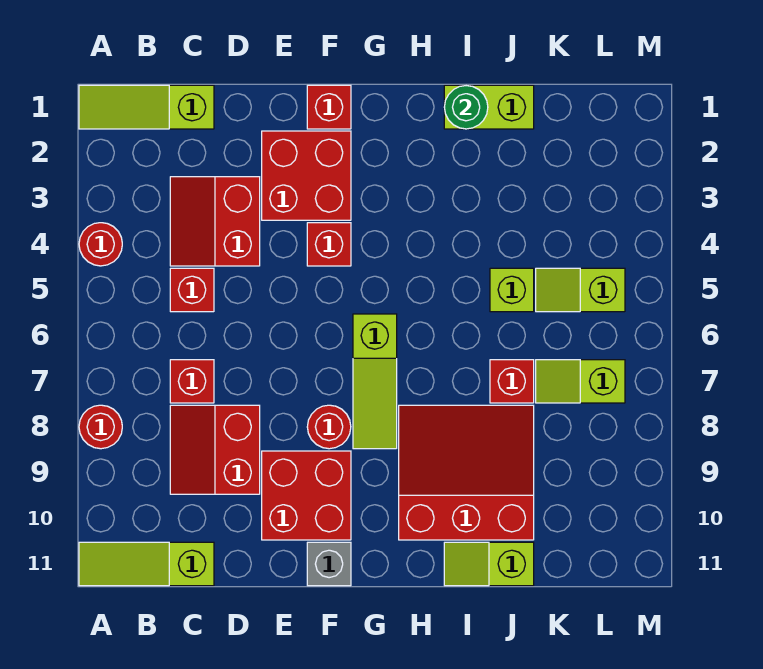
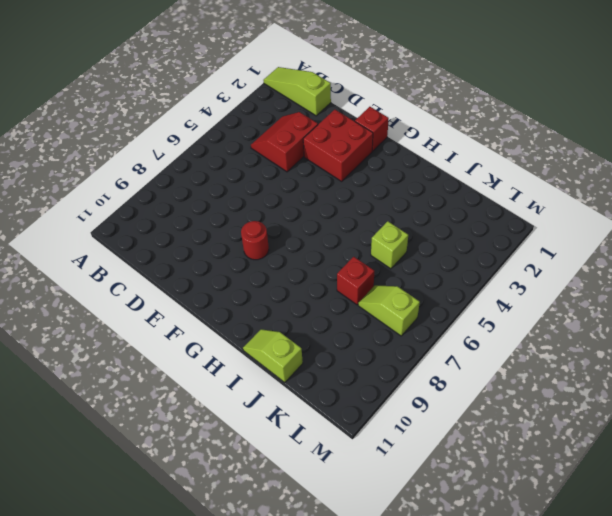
none -> red round brick A4 level 1
none -> red round brick A8 level 1
none -> lime slope A11:C11 level 1 top C

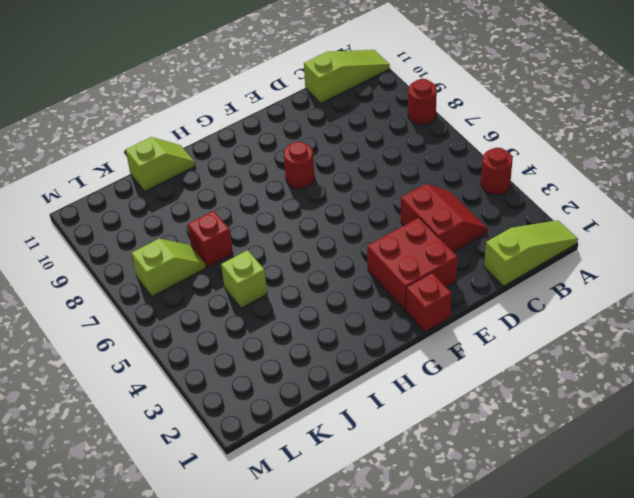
none -> red brick C5 level 1
none -> red brick C7 level 1
none -> red slope C8:D9 level 1 top D

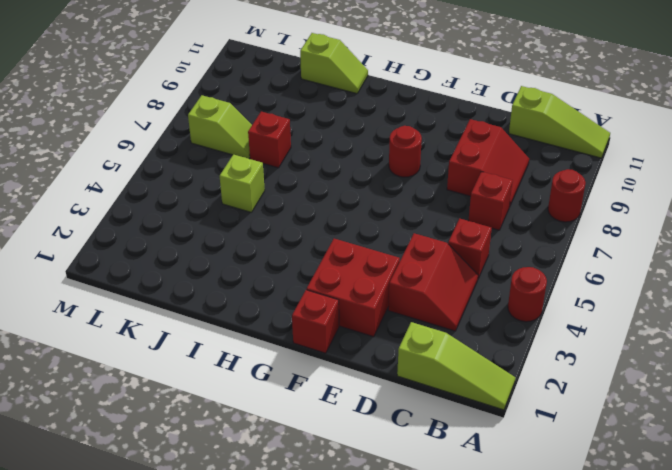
none -> red brick E9:F10 level 1
none -> red brick F4 level 1
none -> grey brick F11 level 1

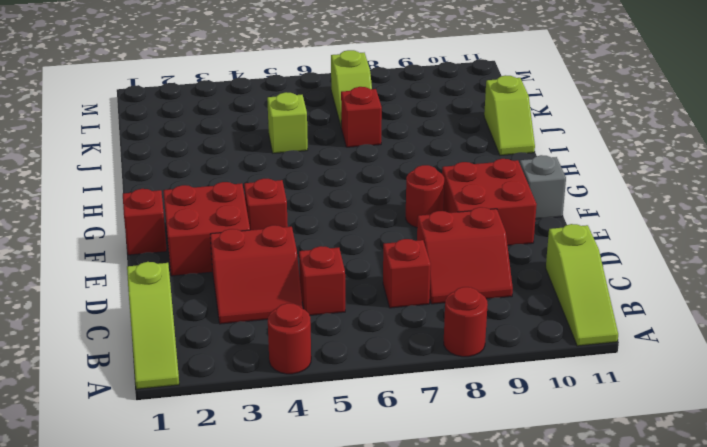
none -> lime slope G6:G8 level 1 top 6
none -> red slope H8:J10 level 1 top 10
none -> lime brick I1:J1 level 1

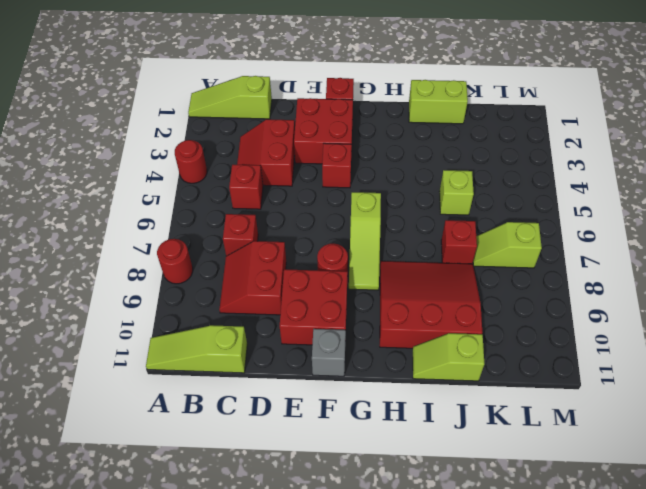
none -> lime slope K5:L5 level 1 top L
none -> green round brick I1 level 2

